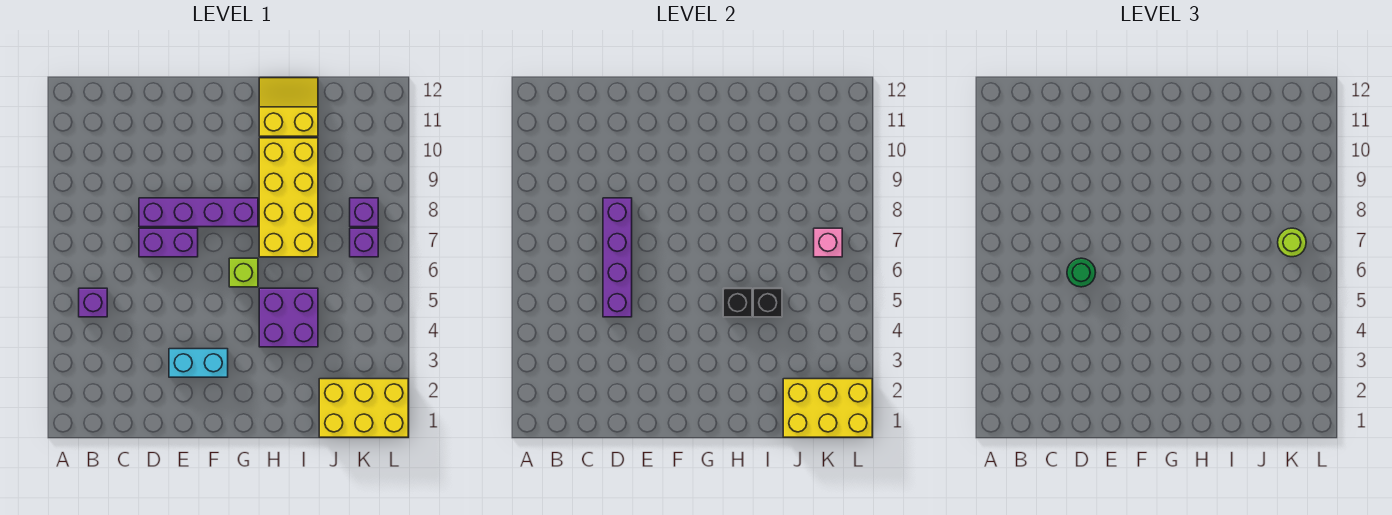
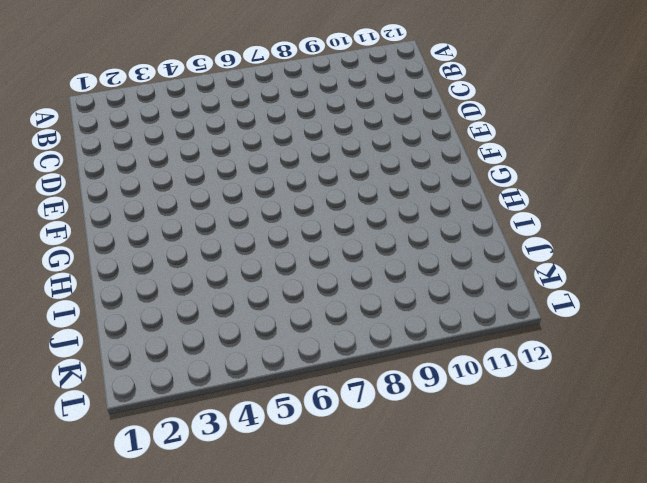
none -> purple brick B5 level 1
none -> purple brick D7:E7 level 1
none -> purple brick D8:G8 level 1

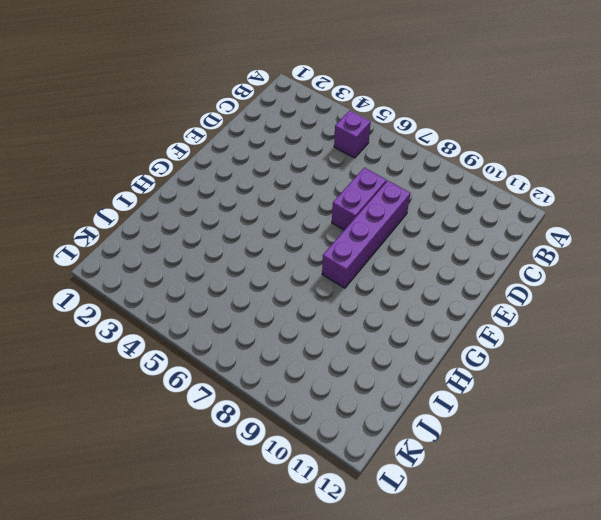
none -> cyan brick E3:F3 level 1
none -> lime brick G6 level 1
none -> purple brick H4:I5 level 1

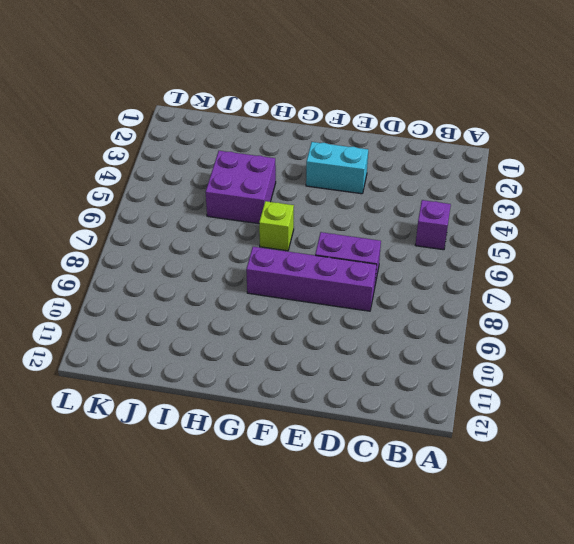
none -> yellow brick H7:I10 level 1
none -> yellow slope H11:I12 level 1 top 11
none -> yellow brick J1:L2 level 1

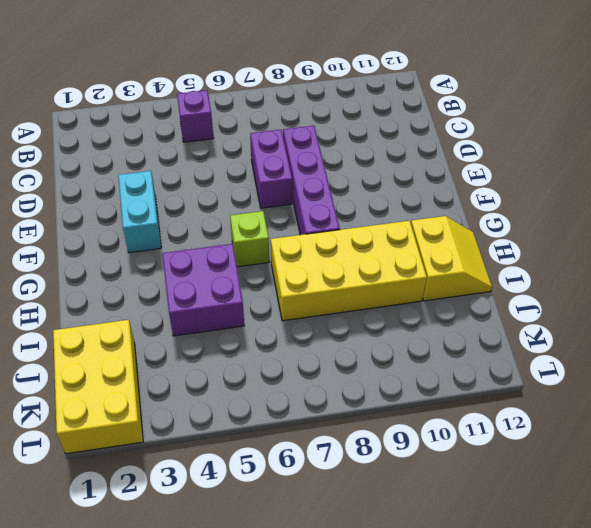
none -> purple brick K7 level 1
none -> purple brick K8 level 1
none -> purple brick D5:D8 level 2

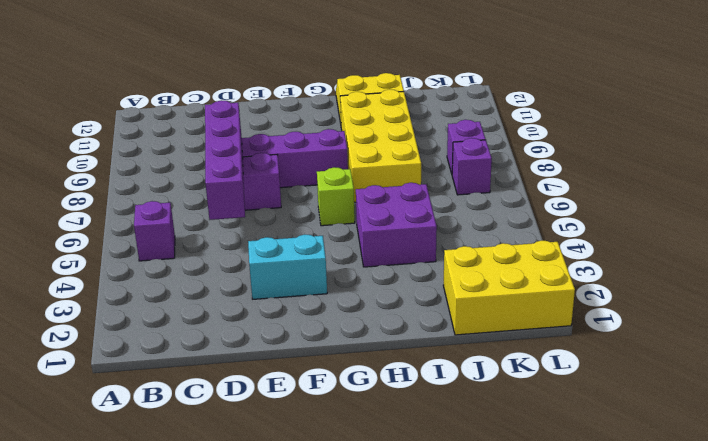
none -> black brick H5 level 2
none -> black brick I5 level 2
none -> yellow brick J1:L2 level 2

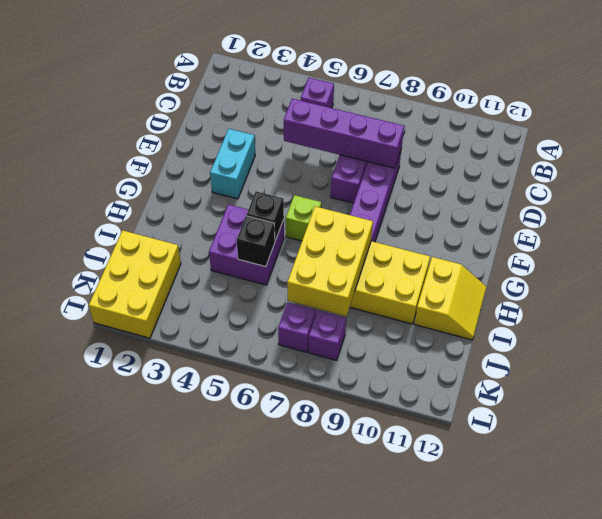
yellow brick H7:J8 level 2 -> yellow brick J1:L2 level 2
none -> pink brick K7 level 2
none -> green round brick D6 level 3
none -> lime round brick K7 level 3

